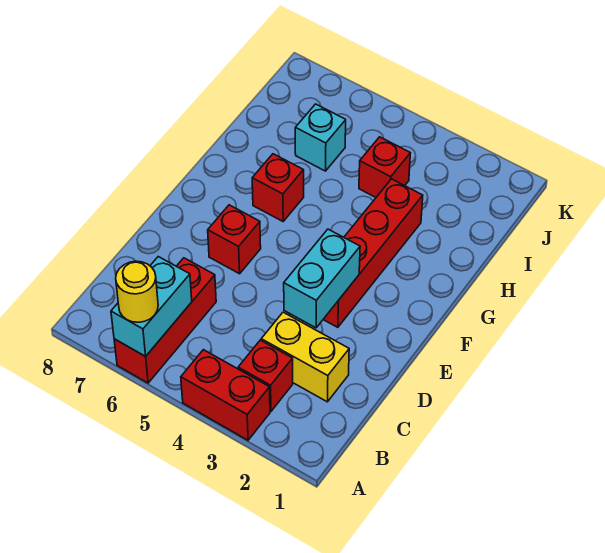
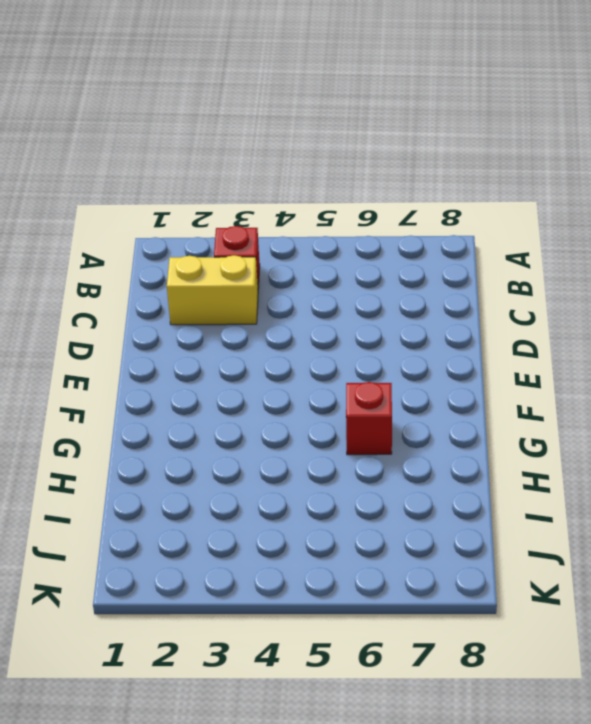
none -> red brick A3:A4 level 1
none -> red brick A6:C6 level 1
none -> red brick E3:H3 level 1

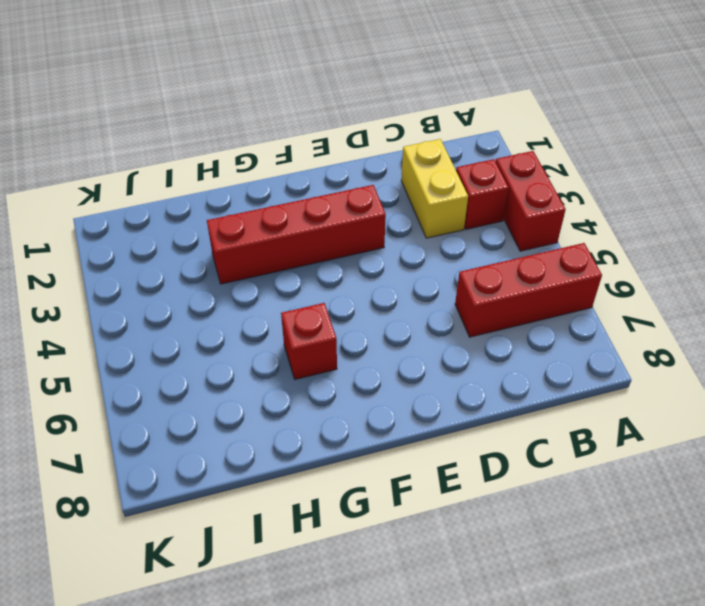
none -> red brick E6 level 1
none -> red brick I4 level 1
none -> cyan brick I6 level 1

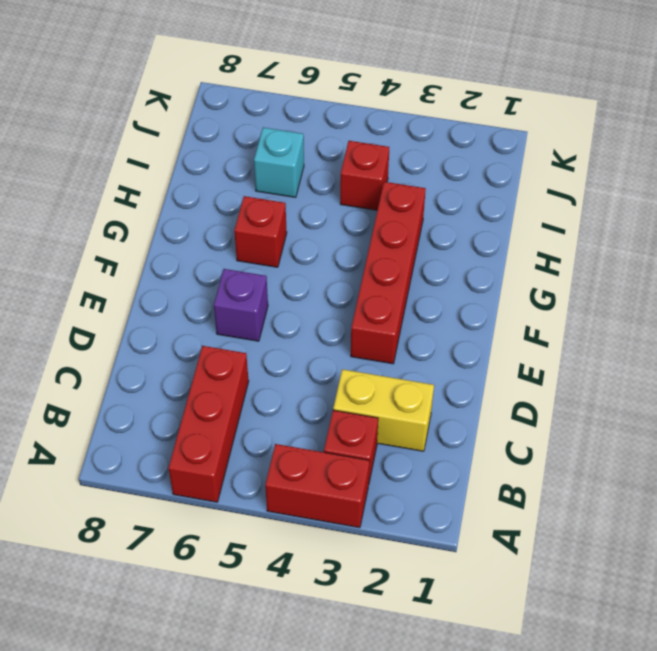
purple brick E6 level 1 -> red brick E6 level 1
none -> cyan brick A6:B6 level 2
none -> cyan brick D3:E3 level 2
none -> yellow round brick A6 level 3

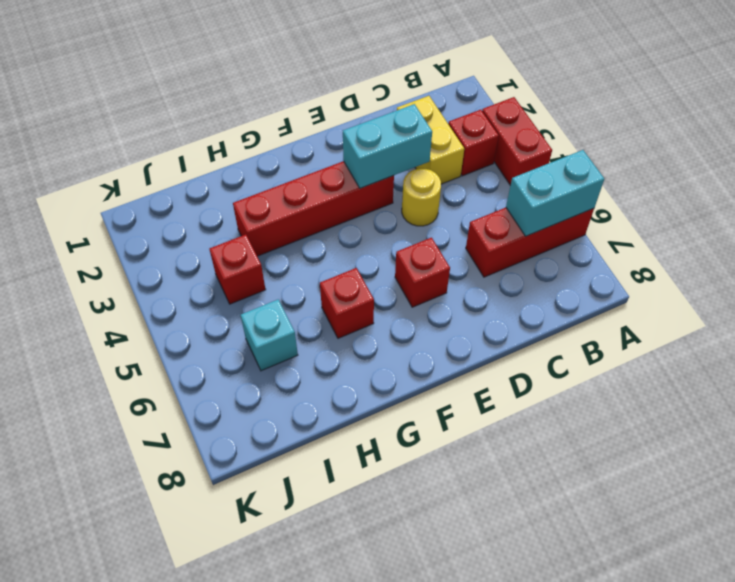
yellow round brick D4 level 1 -> yellow round brick A6 level 3

